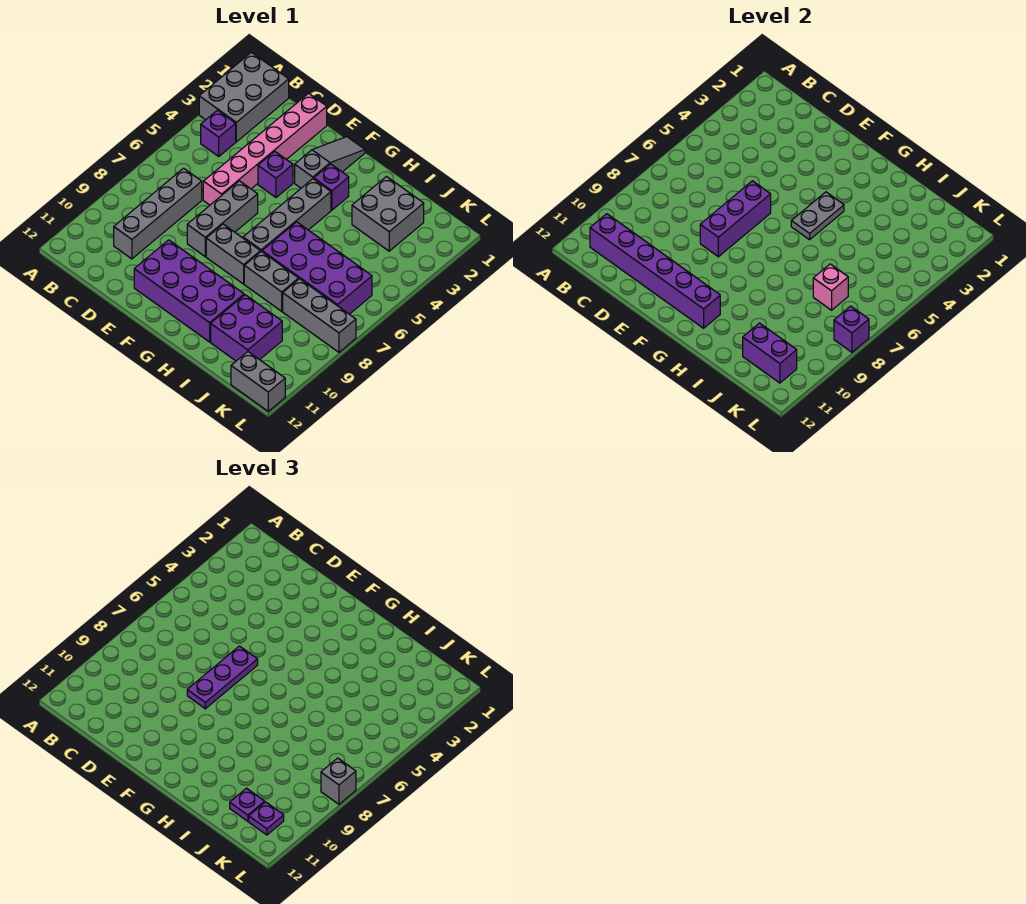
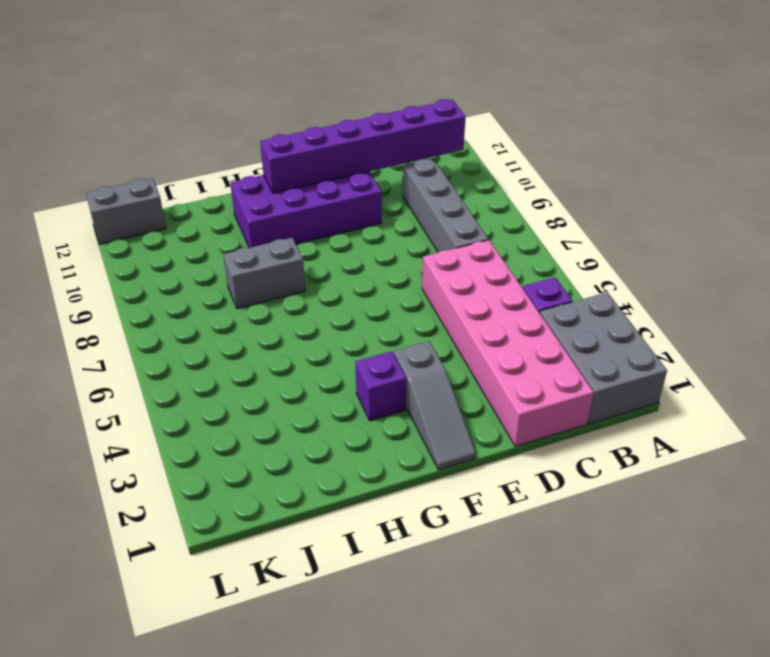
pink brick C1:D6 level 1 -> pink brick D1:D6 level 1
none -> purple brick E4 level 1
none -> grey brick E6:E8 level 1
none -> grey brick F8:G8 level 1

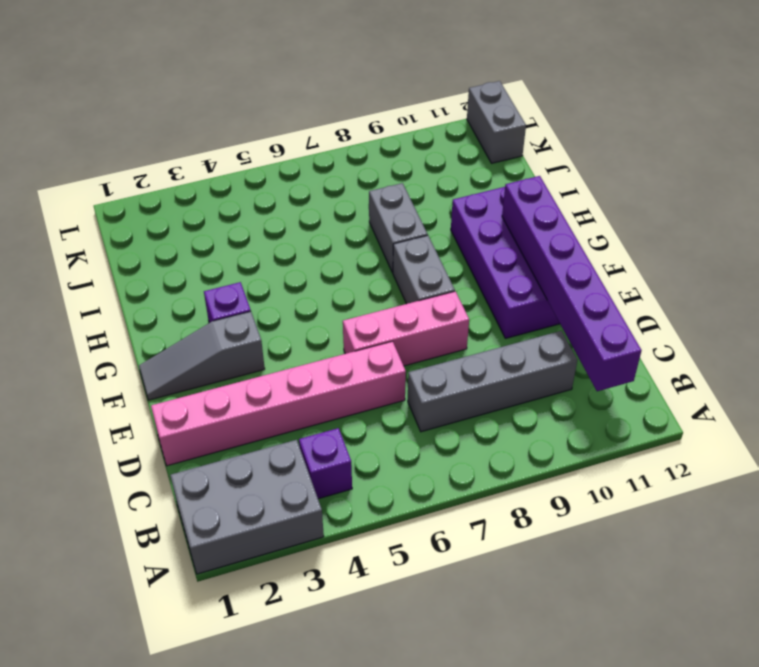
pink brick E6:E8 level 1 -> grey brick E6:E8 level 1
none -> purple brick E4 level 1
none -> grey brick G4:G7 level 1
none -> purple brick H6:K7 level 1

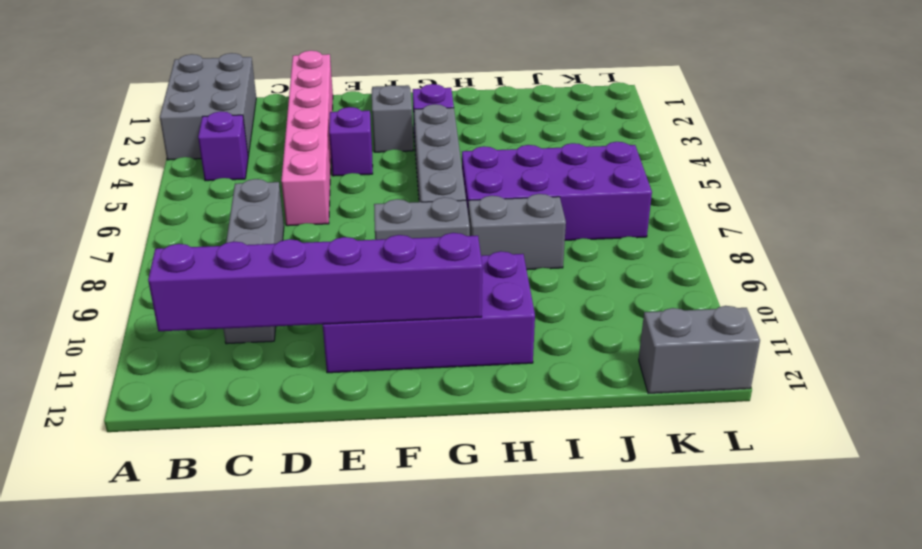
none -> grey brick E6:E8 level 1
none -> grey brick I2:J3 level 1
none -> purple brick I10:J11 level 1

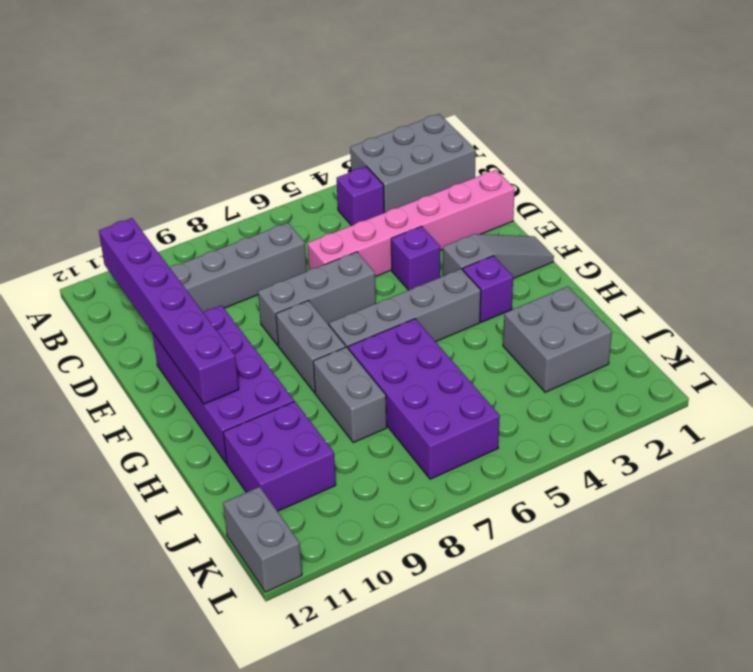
none -> grey brick J8:L8 level 1
none -> purple brick E6:E8 level 2
none -> grey plate G4:G5 level 2

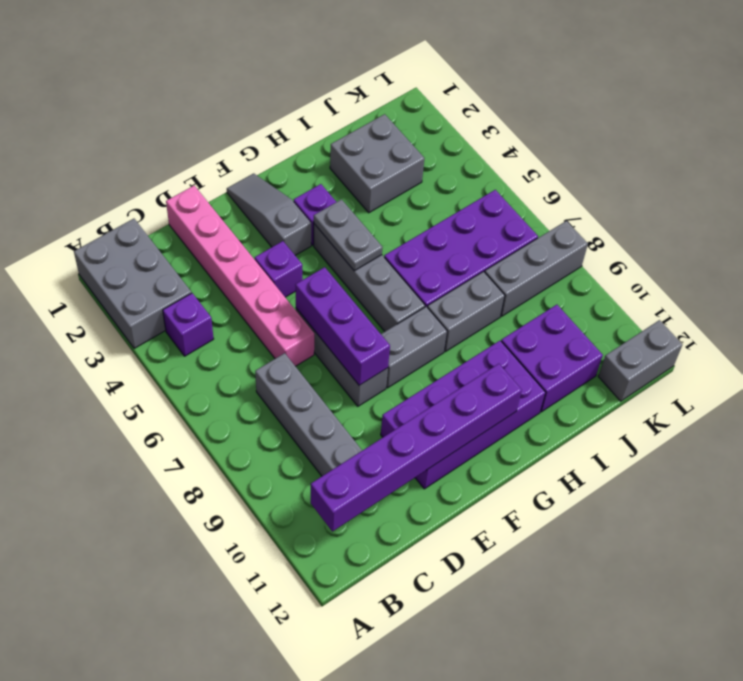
none -> pink brick J7 level 2
none -> purple brick J11:K11 level 2
none -> purple brick L8 level 2

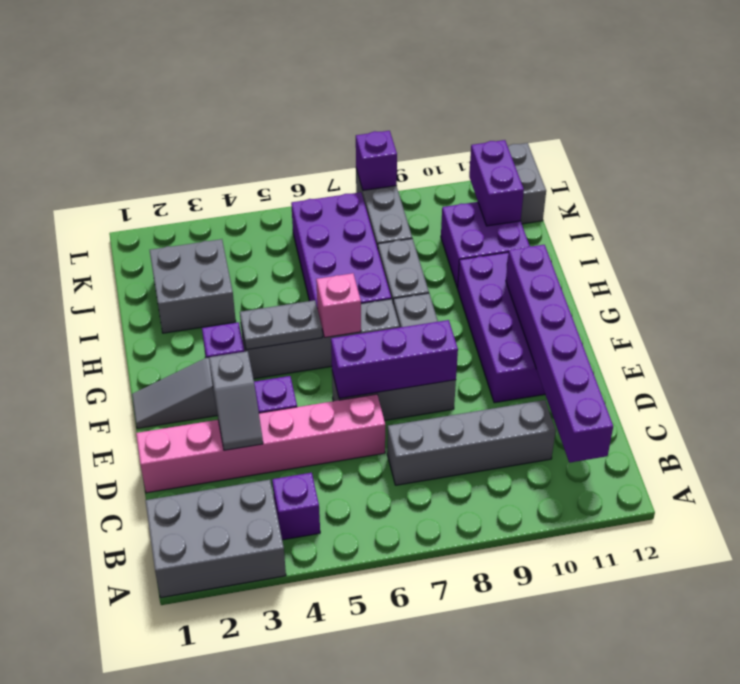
grey slope D3:E3 level 2 top E -> none
pink brick G6 level 2 -> pink brick J7 level 2
none -> purple plate E6:E8 level 3
none -> purple plate J11 level 3
none -> purple plate K11 level 3

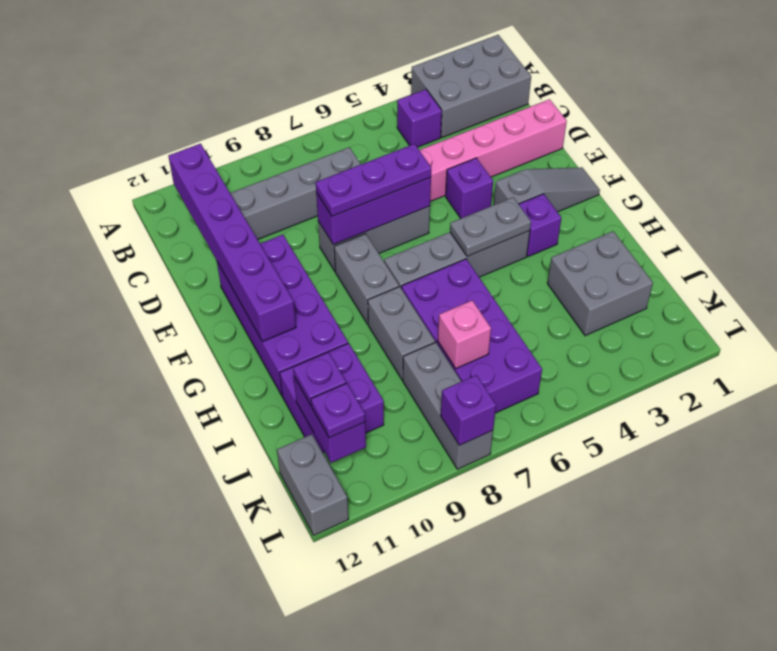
none -> grey brick L8 level 3

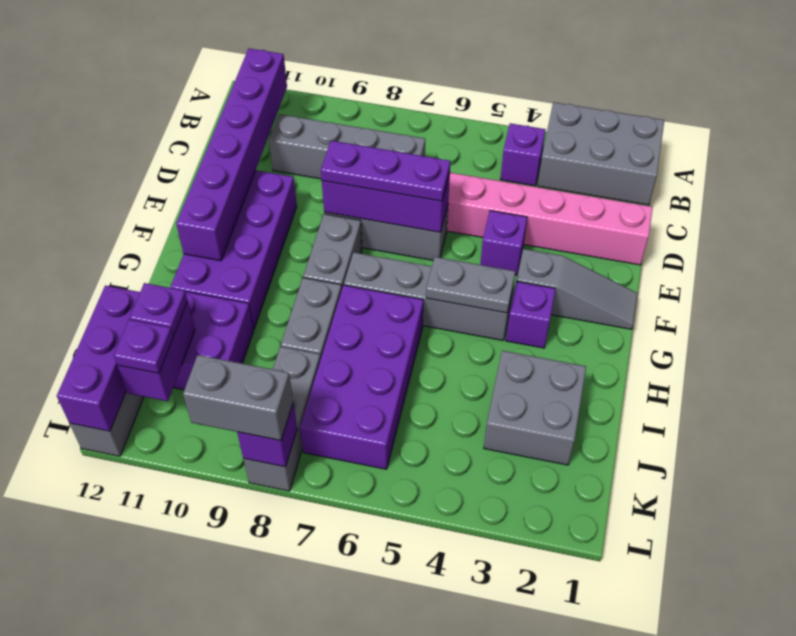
purple brick J12:L12 level 2 -> none
grey brick L8:L9 level 3 -> grey brick L8 level 3
none -> pink brick J7 level 2

